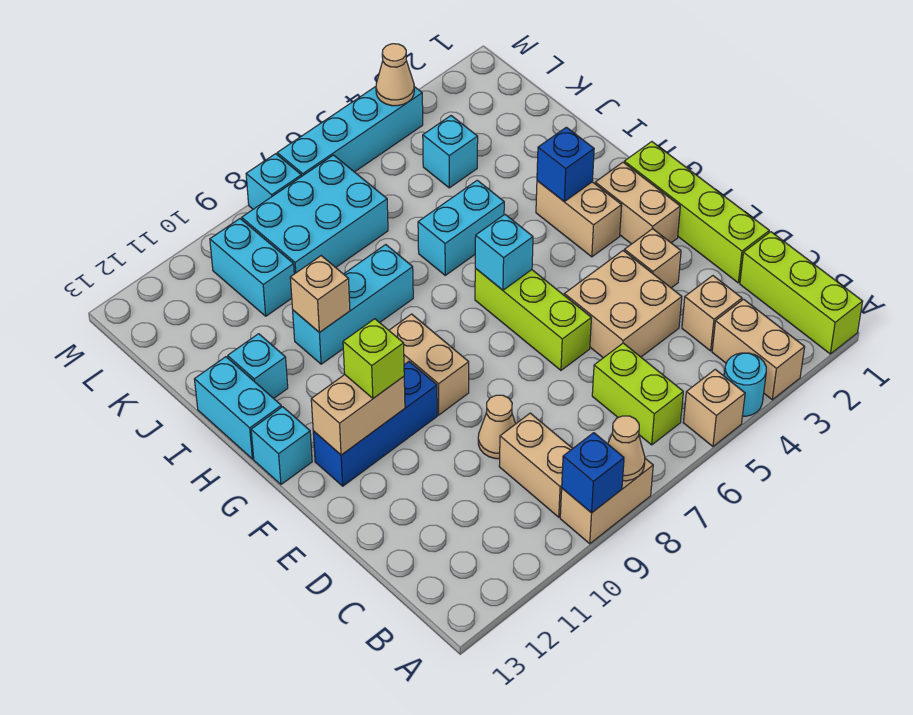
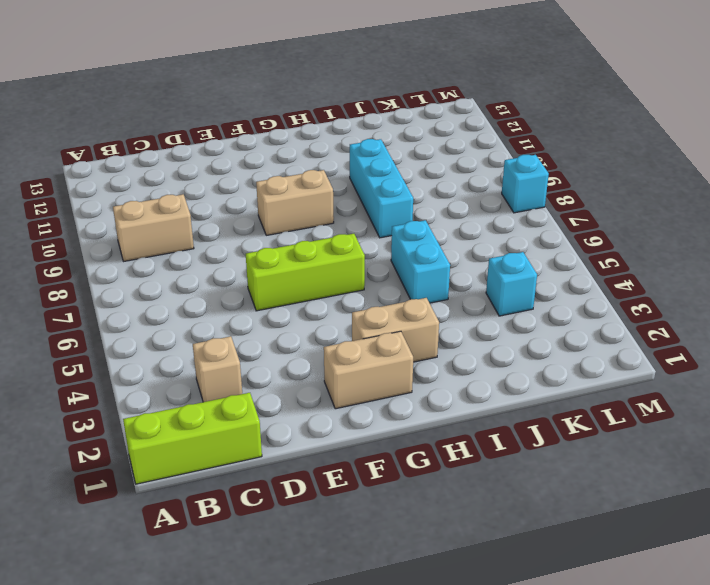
none -> tan brick A3:B3 level 1
none -> cyan round brick A4 level 1
none -> tan brick A5 level 1
none -> tan brick A8:A9 level 1

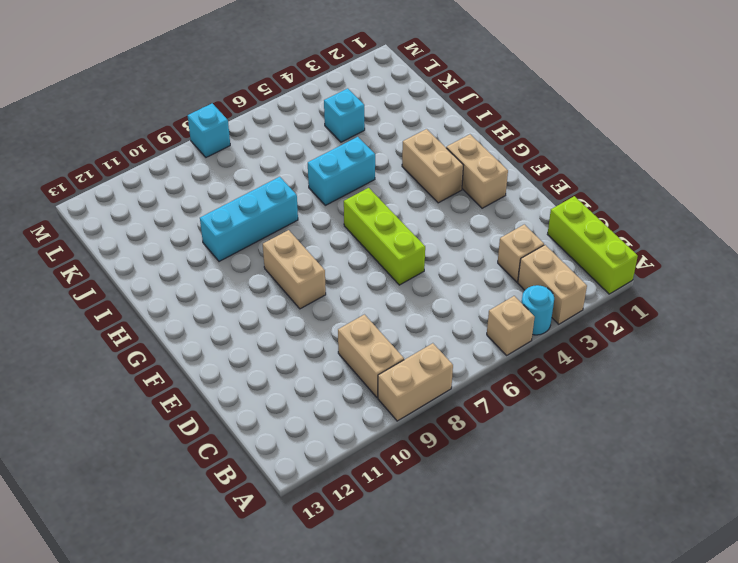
none -> lime brick B6:C6 level 1
none -> lime brick D1:G1 level 1
none -> tan brick D4:E5 level 1
none -> tan cone D9 level 1

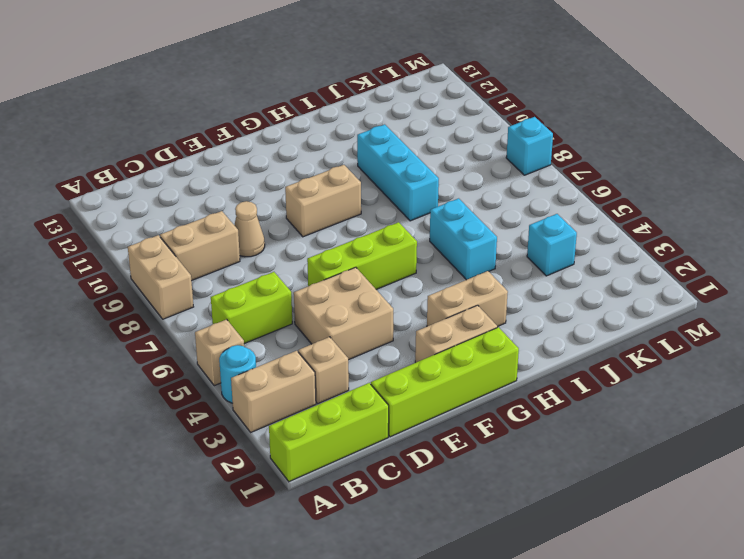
none -> tan brick E3 level 1
none -> blue brick F10:F12 level 1
none -> cyan brick G13 level 1
none -> cyan brick H13:I13 level 1

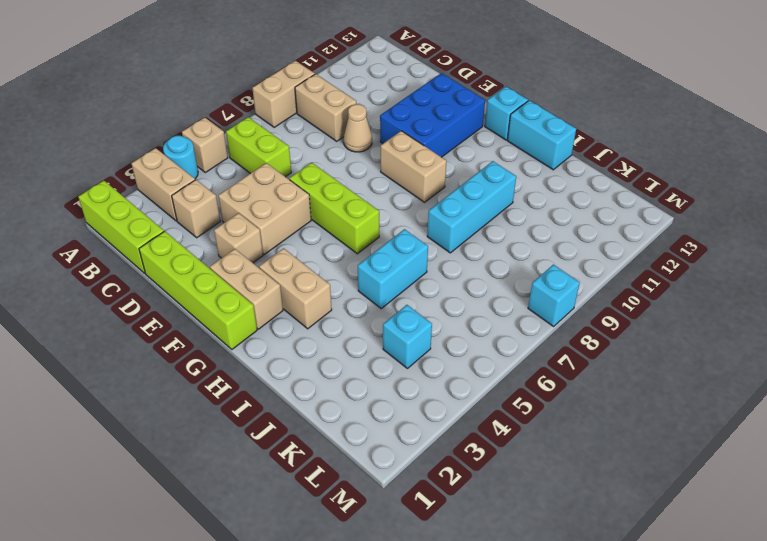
blue brick E10:F12 level 1 -> blue brick F10:F12 level 1
none -> cyan brick I12 level 1
none -> cyan brick K7:L9 level 1
none -> cyan brick K10:L10 level 1
none -> cyan brick M4:M7 level 1

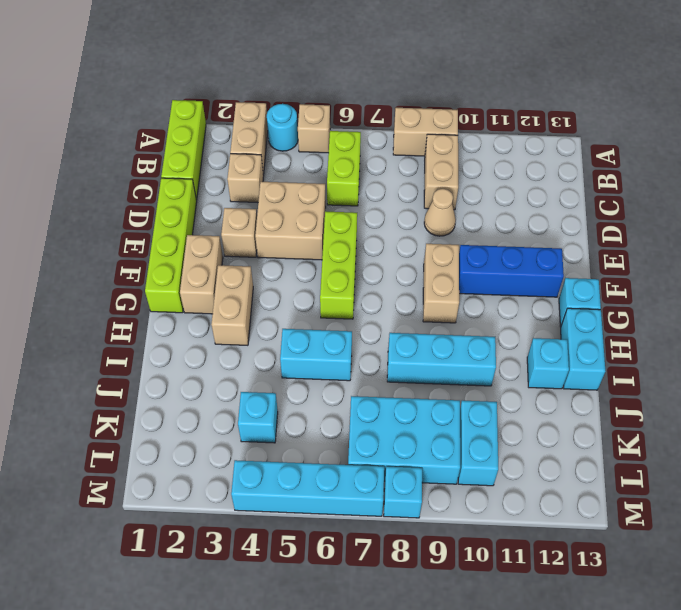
none -> tan cone A8 level 2
none -> blue brick A9 level 2
none -> tan brick F11:F12 level 2
none -> cyan brick G6 level 2

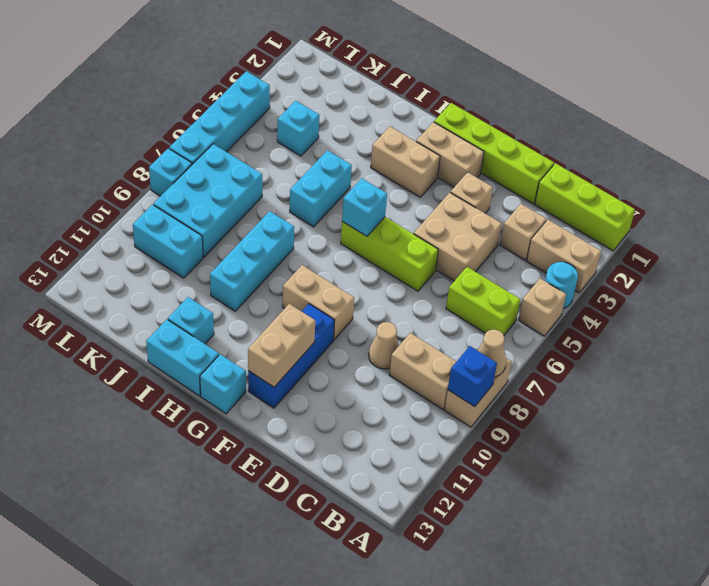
none -> blue brick H3 level 2
none -> tan brick I10 level 2
none -> tan cone M4 level 2
none -> lime brick F11 level 3

